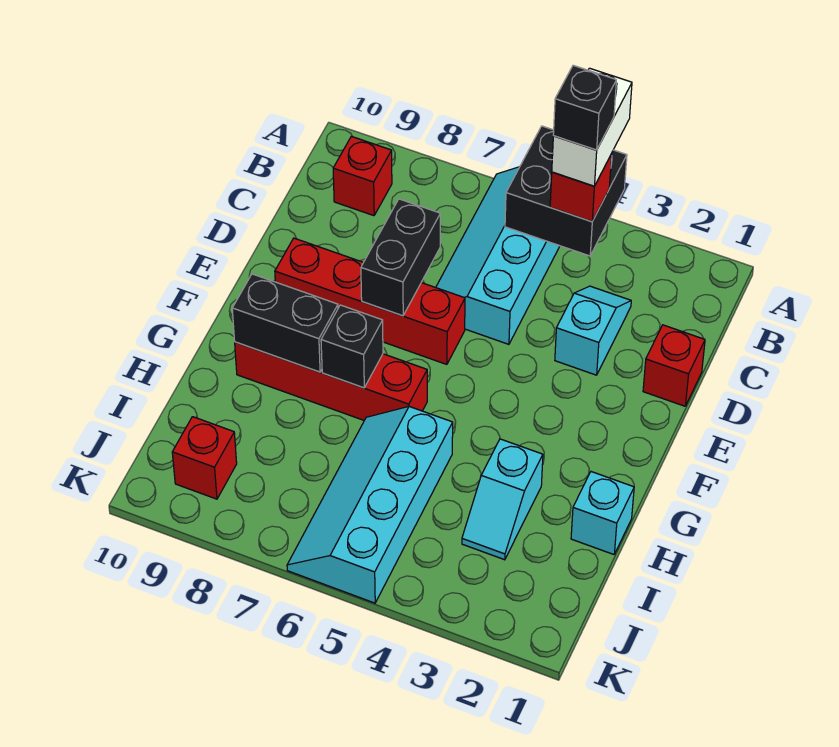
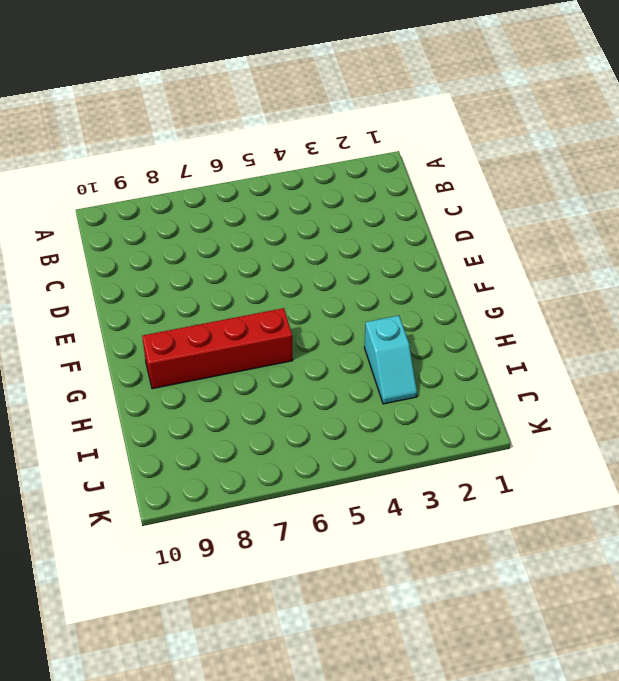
none -> cyan slope A5:D6 level 1 top 5
none -> red brick B9 level 1
none -> cyan slope C3:D3 level 1 top D

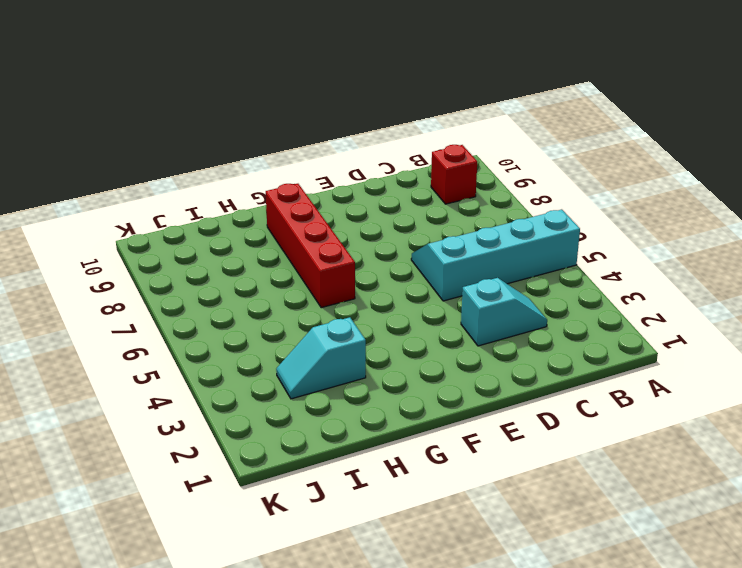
none -> red brick D1 level 1
none -> red brick E6:E9 level 1
none -> cyan brick H1 level 1

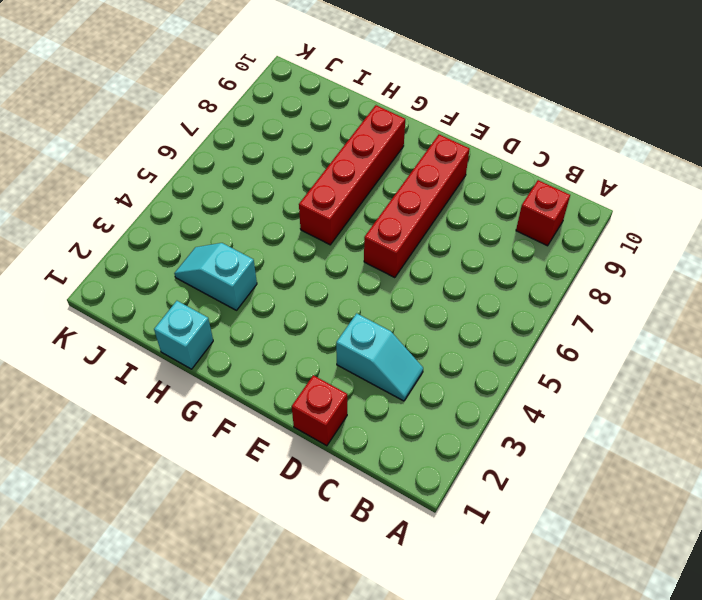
none -> cyan slope A5:D6 level 1 top 5
none -> cyan slope H5:K6 level 1 top 5
none -> red brick J9 level 1

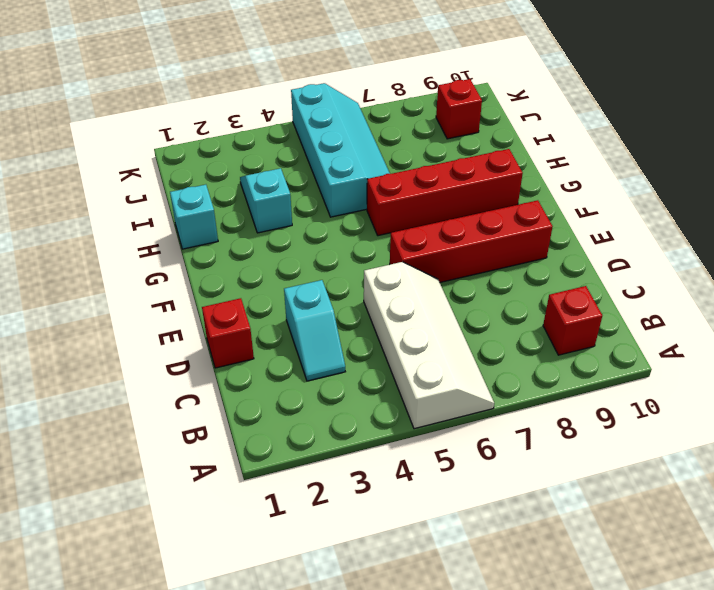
white slope A5:D6 level 1 top 5 -> cyan slope A5:D6 level 1 top 5
none -> black brick A4:B5 level 2
none -> black brick D7:E7 level 2
none -> black brick G7 level 2

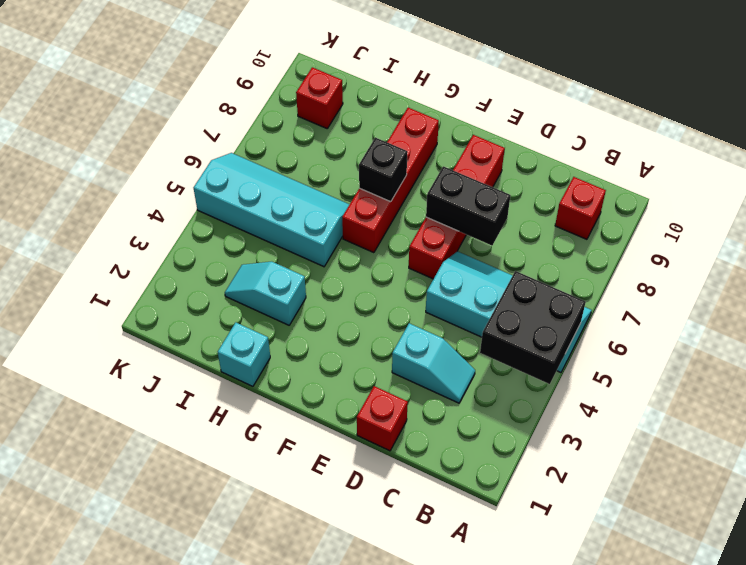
none -> black brick G8:G9 level 2
none -> red brick B4 level 3
none -> white brick A4:B4 level 4

